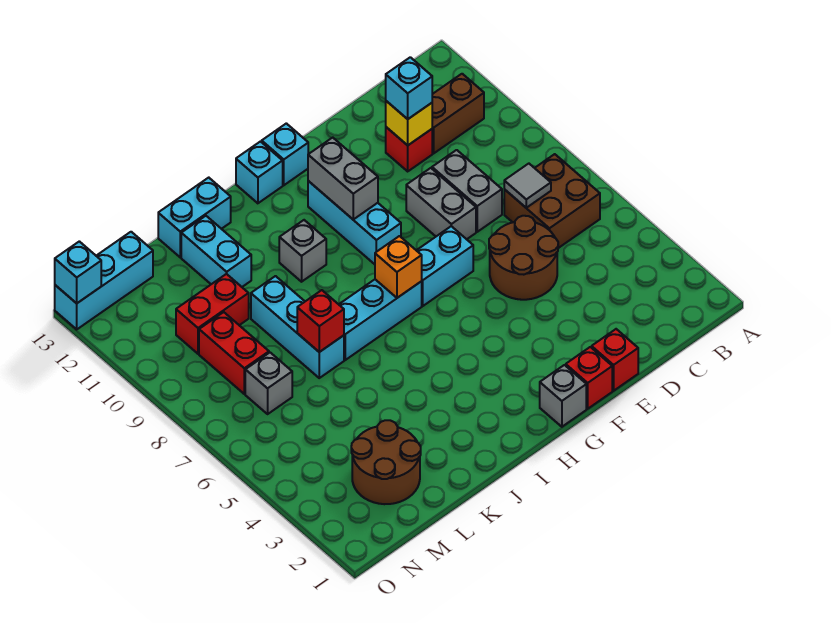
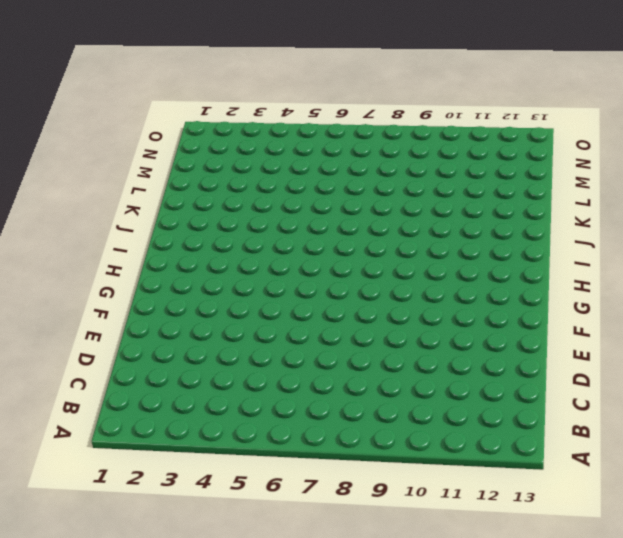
none -> brown brick B6:C7 level 1
none -> brown brick B11:C11 level 1
none -> brown round brick D5:E6 level 1
none -> grey brick D8:D9 level 1

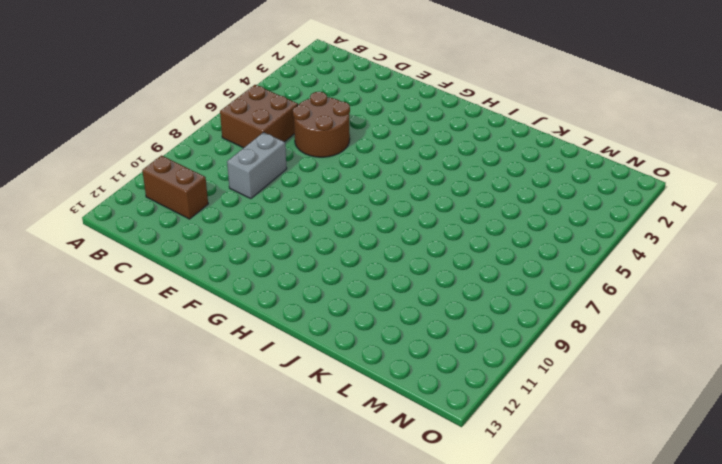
none -> red brick D11 level 1
none -> red brick E1 level 1
none -> grey brick E8:E9 level 1
none -> red brick F1 level 1

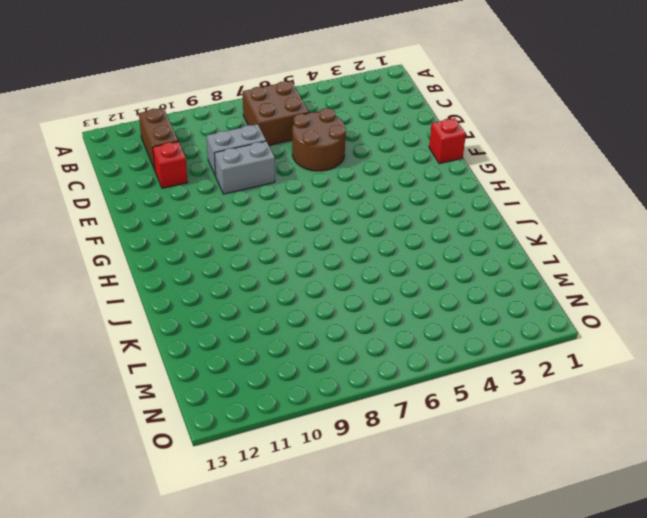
none -> red brick E1 level 1
none -> cyan brick F7:G7 level 1
none -> grey brick G1 level 1
none -> cyan brick G9:G11 level 1

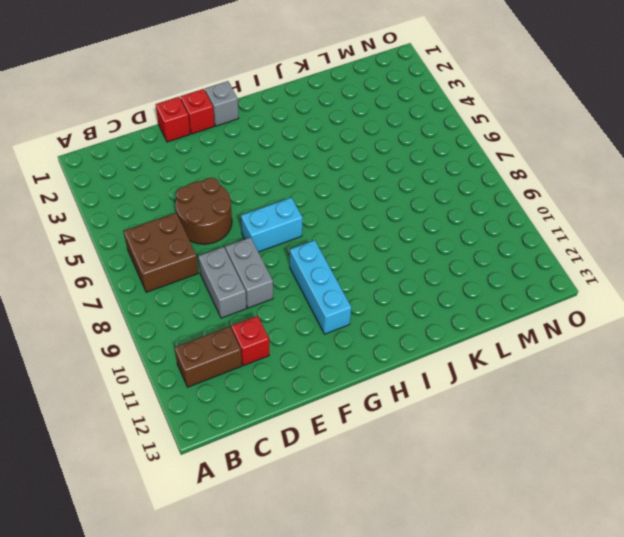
none -> cyan brick G13 level 1
none -> cyan brick H7:J7 level 1
none -> cyan brick H13 level 1
none -> grey brick I10 level 1

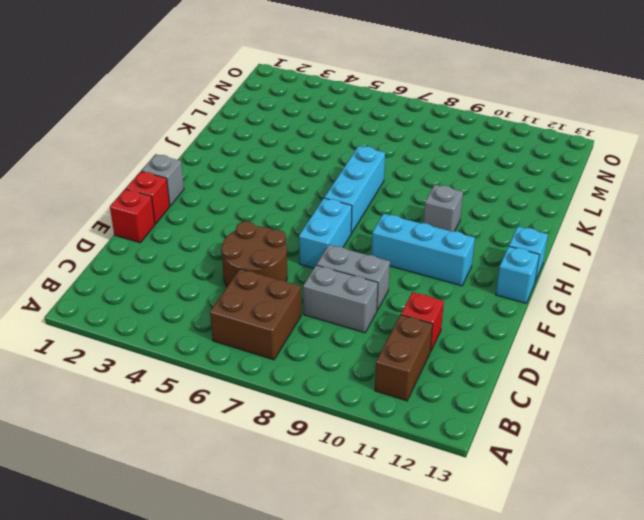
none -> cyan brick J13:K13 level 1
none -> cyan brick K7:K9 level 1
none -> cyan brick K11:K12 level 1
none -> brown round brick L2:M3 level 1

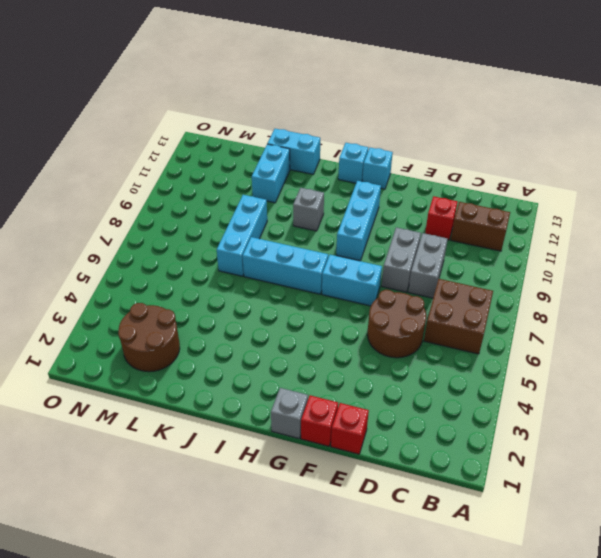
none -> red brick L10:M10 level 1
none -> grey brick M7 level 1
none -> red brick M8:M9 level 1
none -> cyan brick M13:O13 level 1

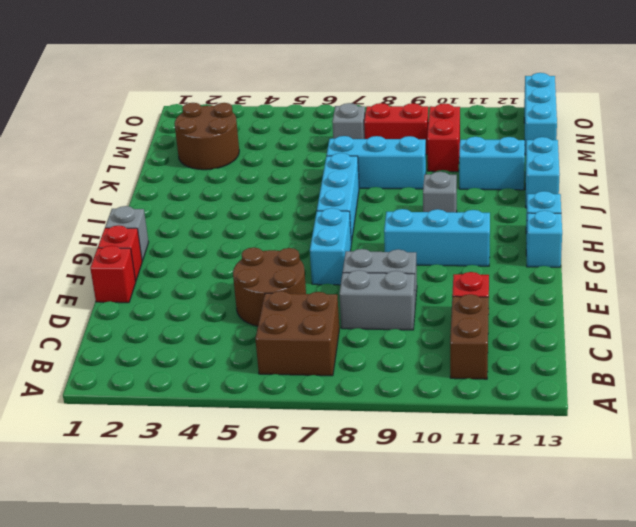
none -> grey tile C7 level 2
none -> yellow brick D11 level 2
none -> grey brick G10:G11 level 2
none -> orange brick H7 level 2

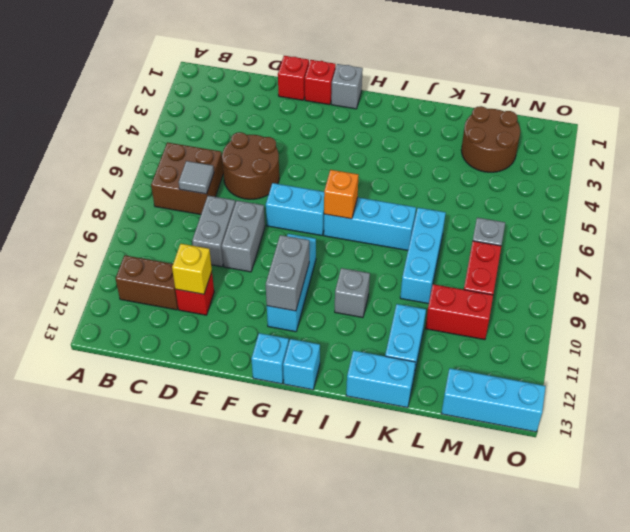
none -> red brick K7 level 2
none -> cyan brick O13 level 2
none -> cyan brick D11 level 3

